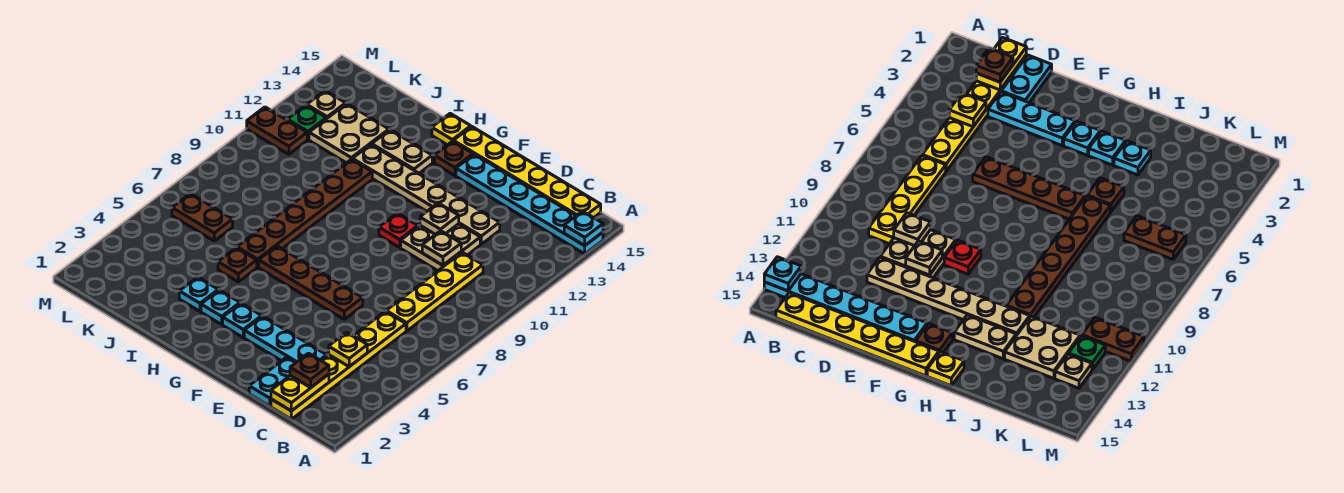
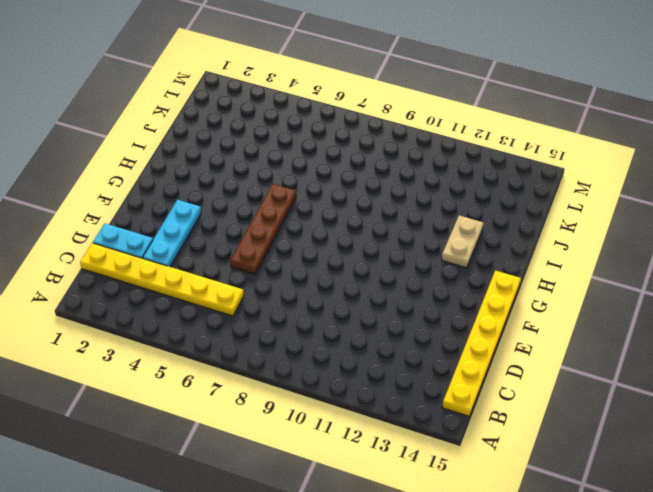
none -> cyan plate A14:F14 level 1
none -> yellow plate C7:C10 level 1
none -> tan plate D10:E11 level 1

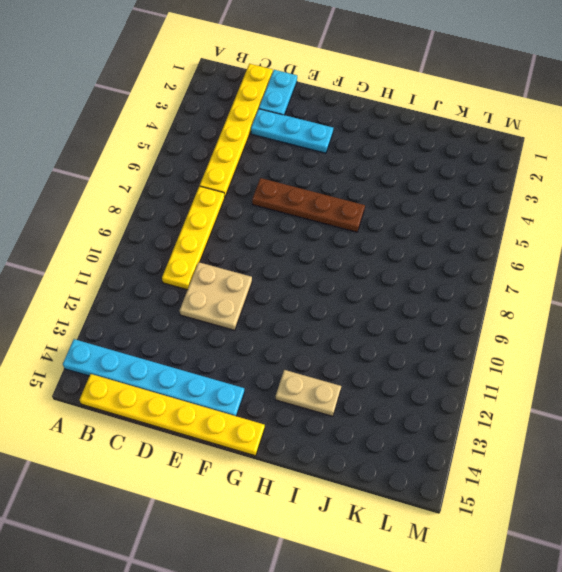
none -> tan plate D12:I12 level 1
none -> red plate F10 level 1
none -> cyan plate G3 level 1

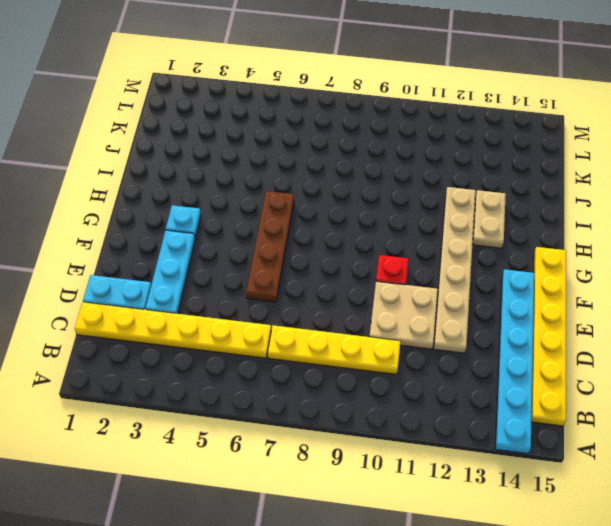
none -> brown plate G14 level 1
none -> cyan plate H3 level 1
none -> yellow plate H15 level 1

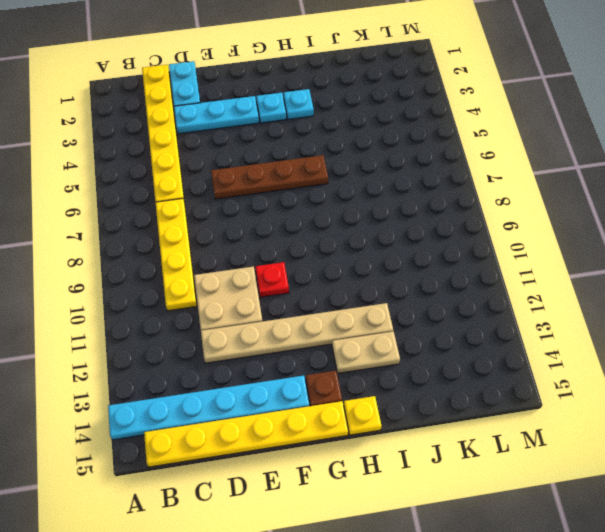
none -> cyan plate I3 level 1
none -> brown plate I5 level 1
none -> brown plate I6:I11 level 1

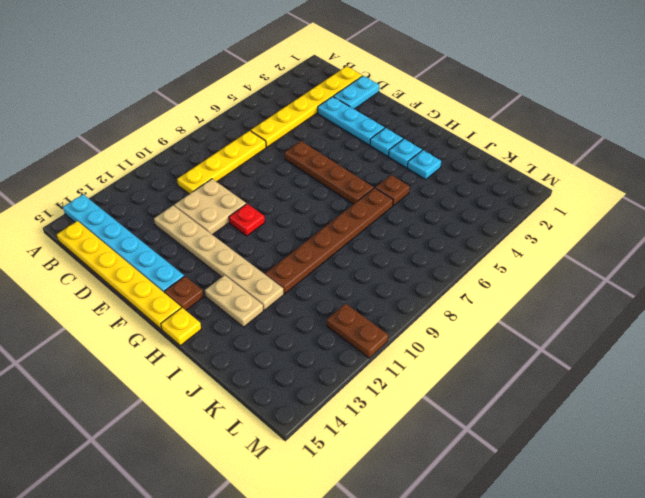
none -> tan plate J12:K13 level 1
none -> brown plate K6:L6 level 1
none -> green plate L12 level 1

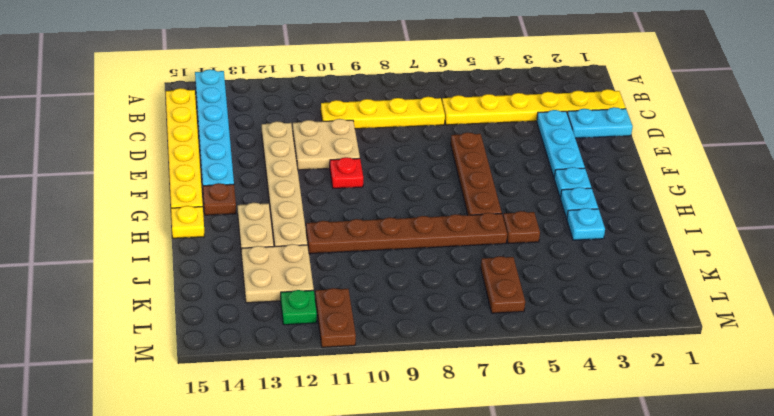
none -> tan plate L13 level 1
none -> cyan plate A14 level 2
none -> yellow plate C1:C2 level 2

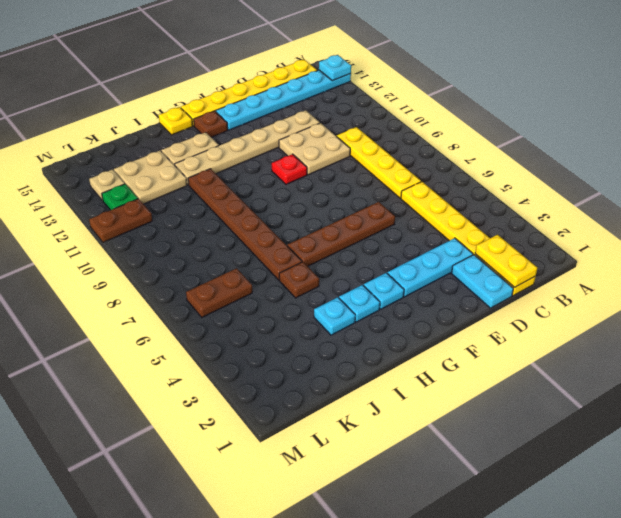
none -> yellow plate C4 level 2
none -> tan plate D10 level 2
none -> tan plate E11 level 2

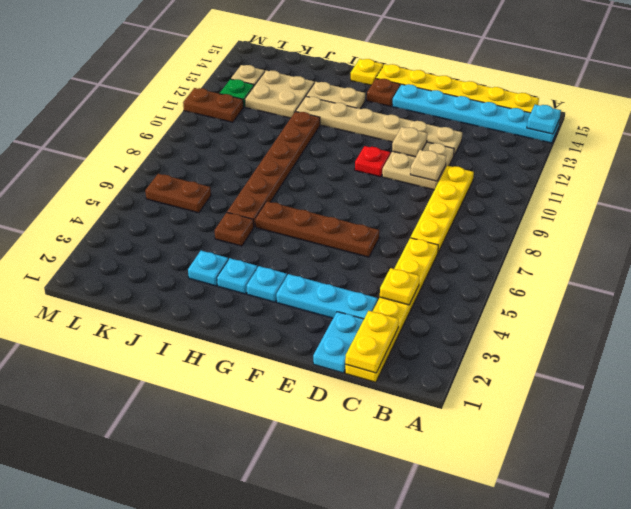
none -> brown plate C2 level 3

